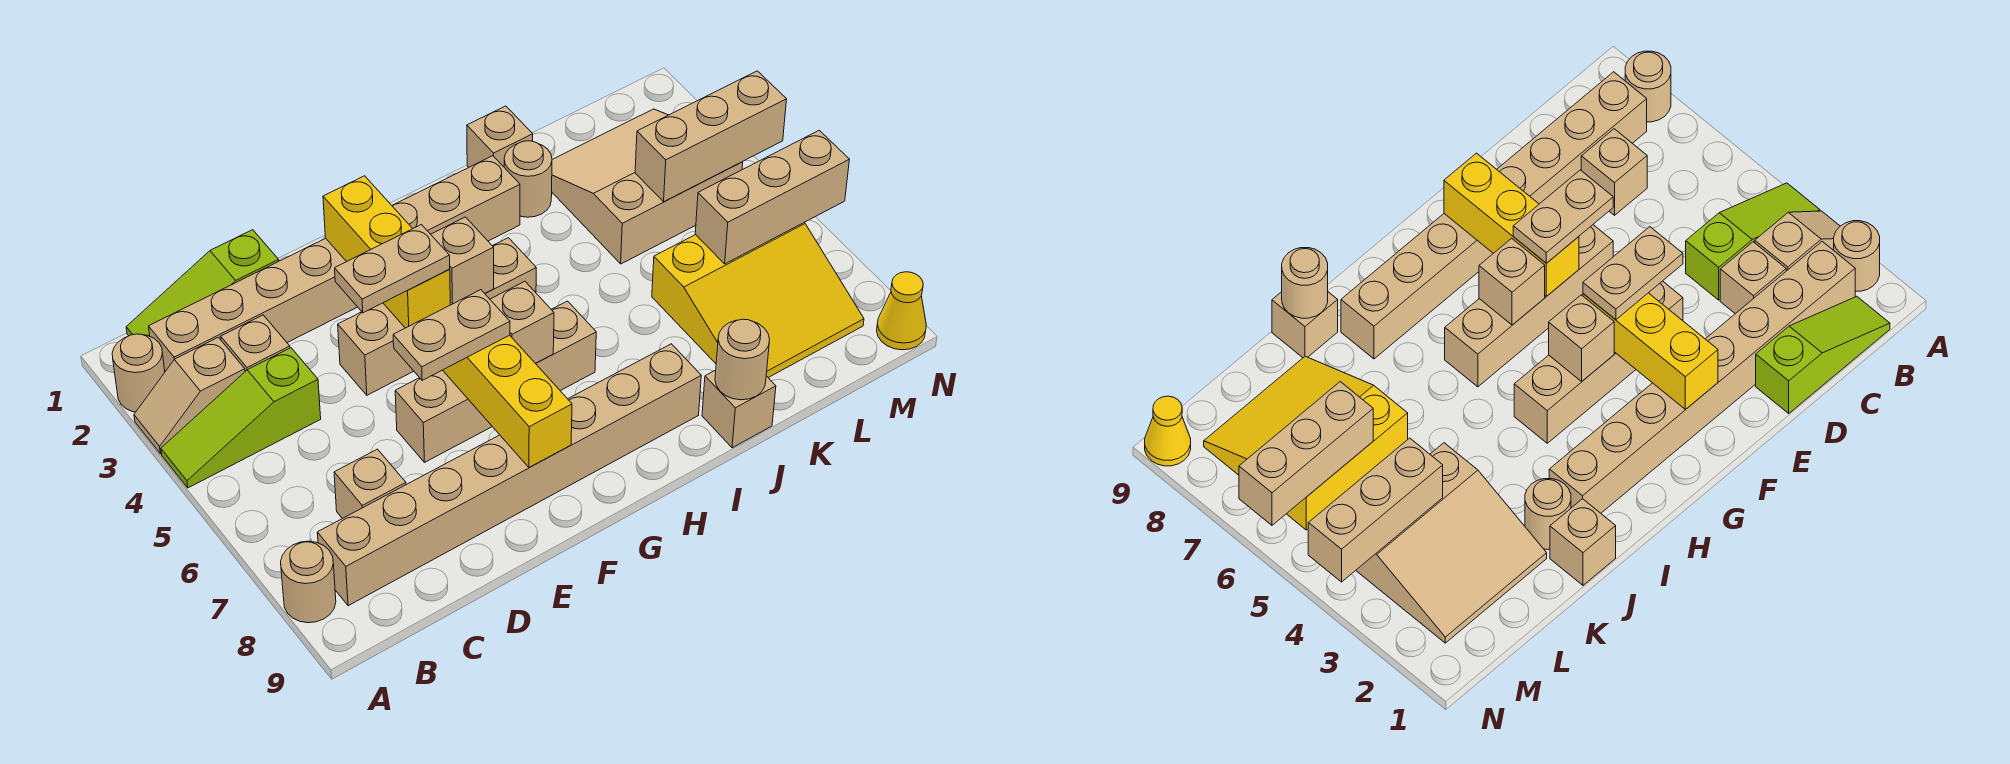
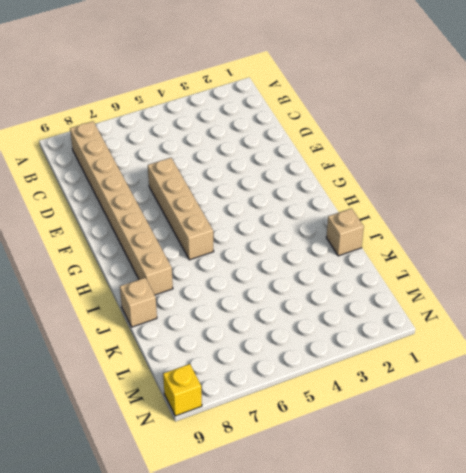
yellow brick N9 level 1 -> yellow cone N9 level 1
none -> tan round brick A2 level 1
none -> tan slope A3:B3 level 1 top B
none -> lime slope A4:C4 level 1 top C

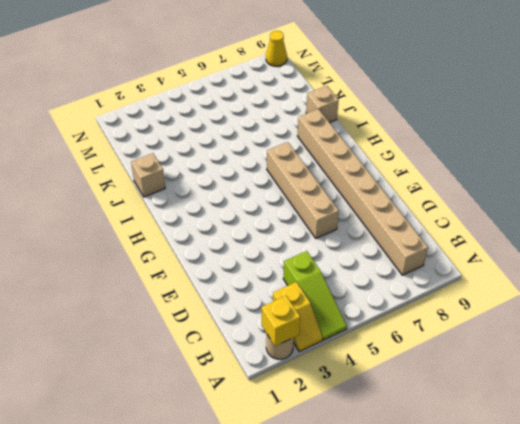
yellow brick A2 level 2 -> none
yellow slope A3:B3 level 1 top B -> tan slope A3:B3 level 1 top B
none -> tan round brick A8 level 1
none -> lime slope B1:D1 level 1 top D
none -> tan brick B2:I2 level 1

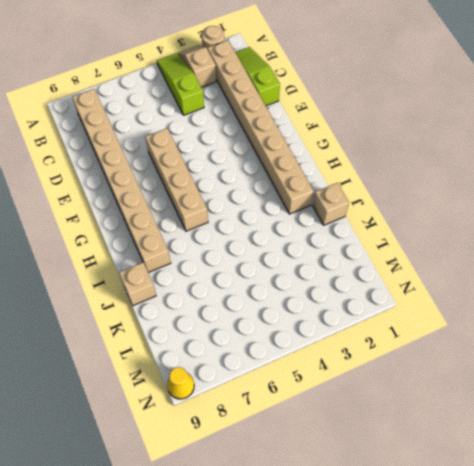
none -> tan round brick A8 level 1
none -> tan brick C3 level 1
none -> tan brick C7 level 1

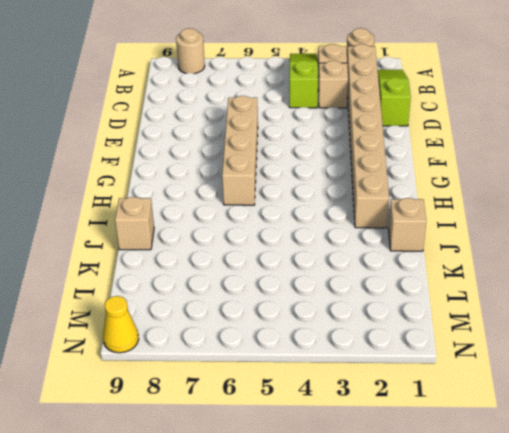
none -> tan brick B8:I8 level 1
none -> tan brick C7 level 1
none -> tan brick E4:H4 level 1

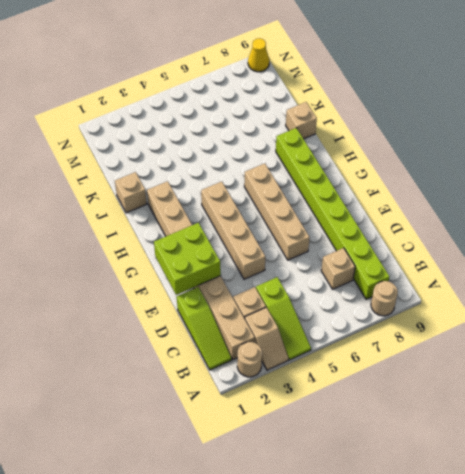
lime brick B8:I8 level 1 -> tan brick B8:I8 level 1
lime brick E1:F2 level 2 -> yellow brick F2:F4 level 2
none -> tan round brick J2 level 1
none -> tan slope K2:M4 level 1 top 4
none -> yellow slope K6:M8 level 1 top 6

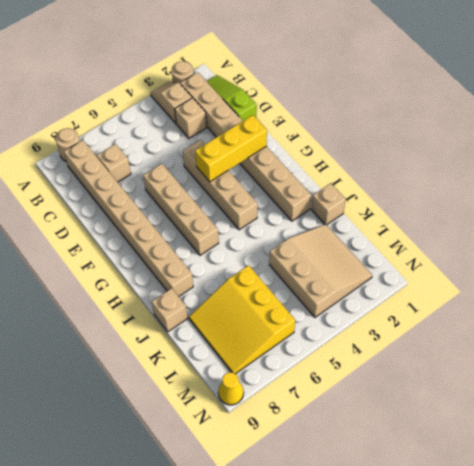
none -> lime slope A4:C4 level 1 top C
none -> tan round brick J2 level 1
none -> yellow brick F6:F8 level 2

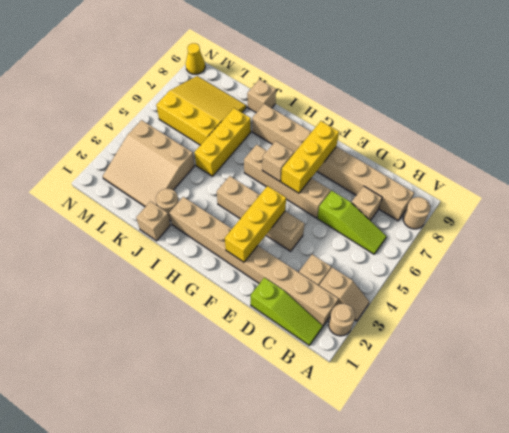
lime slope B6:D6 level 1 top D -> lime slope A4:C4 level 1 top C
yellow brick J5:J7 level 1 -> none
none -> tan brick G4 level 2
none -> tan round brick J9 level 2
none -> tan brick L4:N4 level 2

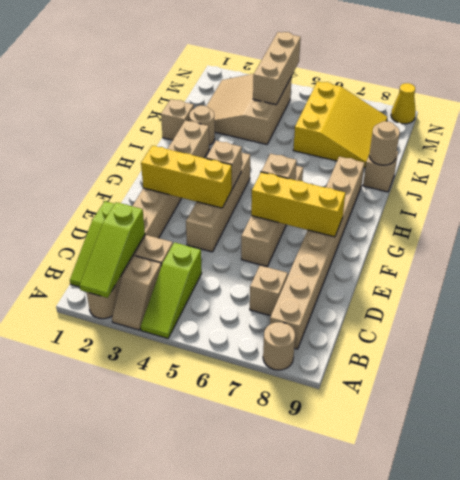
lime slope A2:C2 level 2 top C -> none
none -> tan brick L6:N6 level 2
none -> tan plate E4:F4 level 3
none -> tan plate E6:F6 level 3

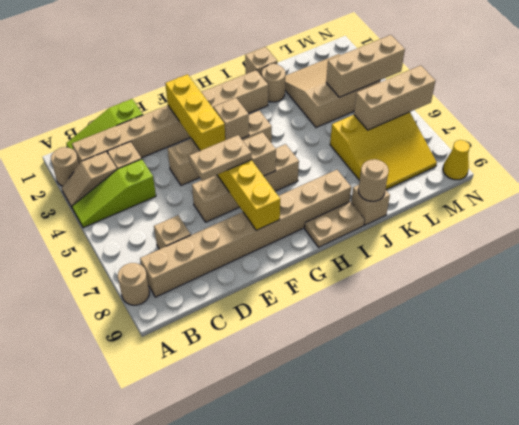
tan plate H9:I9 level 1 -> tan plate E4:F4 level 3

